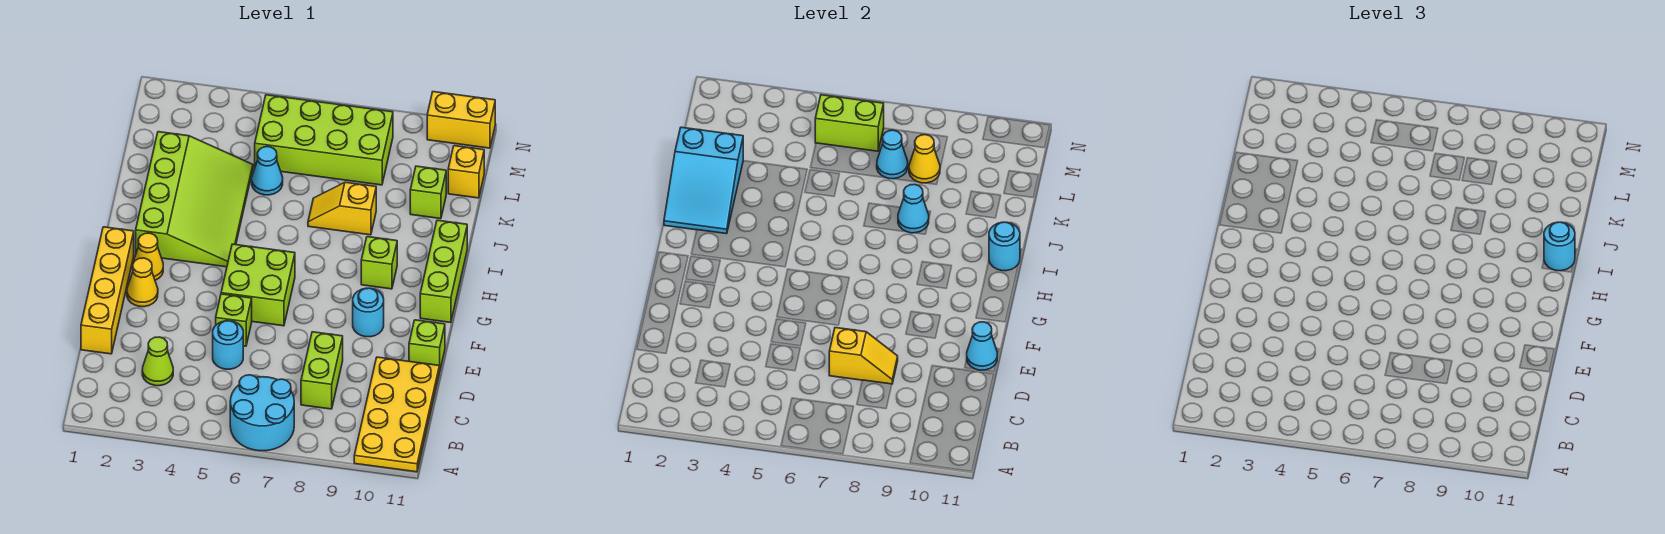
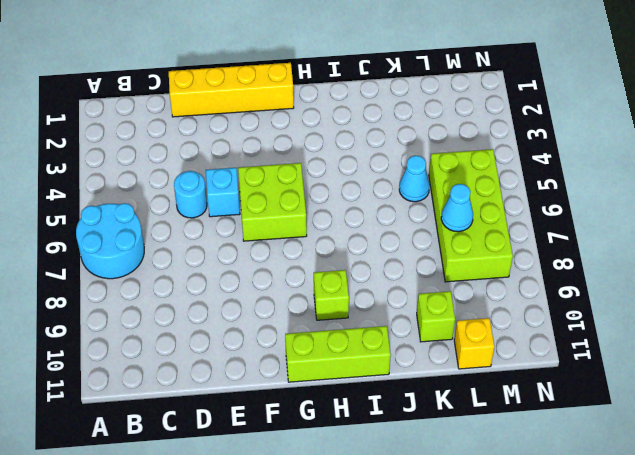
cyan brick E5 level 1 -> lime brick E5 level 1
none -> yellow plate A10:D11 level 1
none -> lime cone C3 level 1
none -> lime brick C8:D8 level 1
none -> lime brick E11 level 1

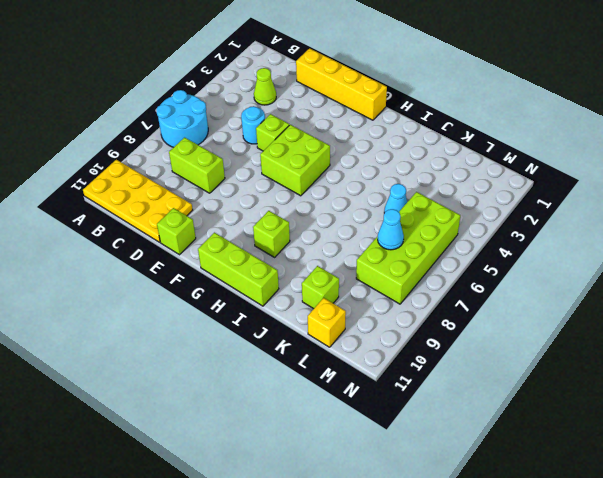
none -> yellow cone F2 level 1
none -> cyan round brick F9 level 1
none -> yellow cone G2 level 1
none -> lime slope H2:K4 level 1 top 2

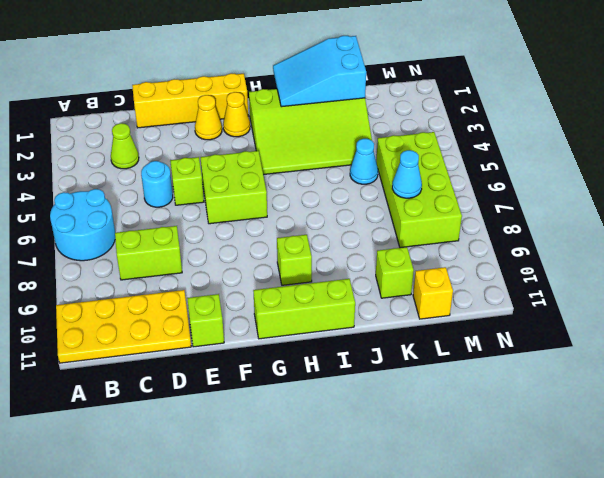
none -> cyan round brick F9 level 1
none -> yellow slope J7:J8 level 1 top 8
none -> yellow brick N10:N11 level 1
none -> yellow slope D7:D8 level 2 top 7

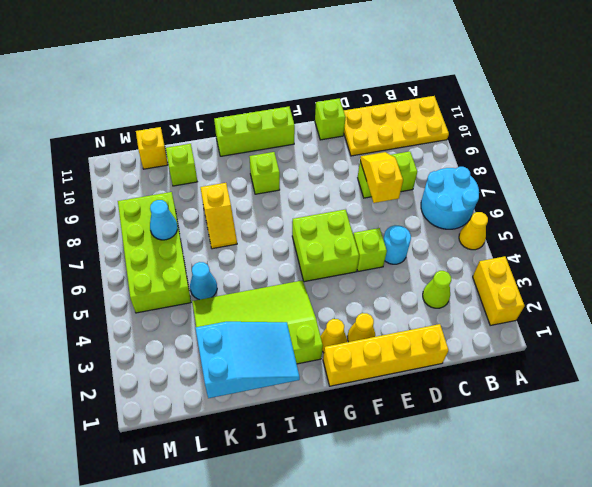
yellow brick A2:A3 level 1 -> yellow brick N10:N11 level 1
yellow cone A5 level 1 -> yellow cone L8 level 2
none -> cyan round brick F9 level 1
none -> cyan cone E11 level 2
none -> cyan round brick I11 level 2
none -> cyan cone J8 level 2

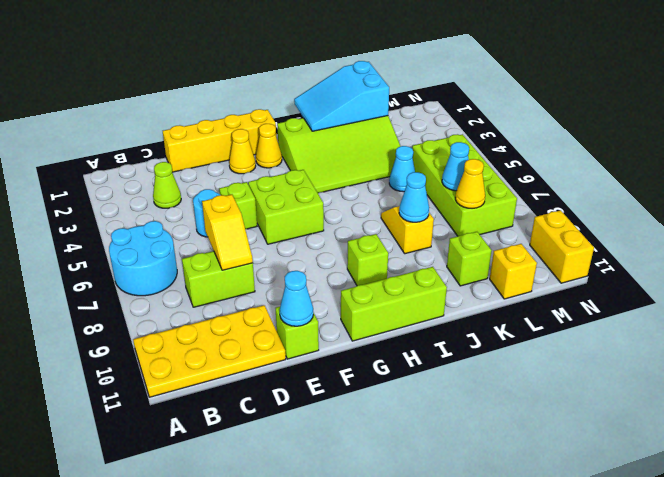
none -> cyan round brick F9 level 1
none -> cyan round brick I11 level 2
none -> lime brick M5:M6 level 2
none -> cyan round brick I11 level 3

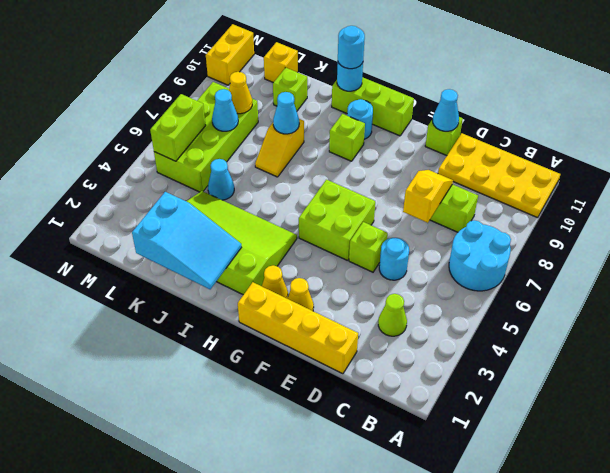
cyan round brick H10 level 1 -> cyan round brick F9 level 1

